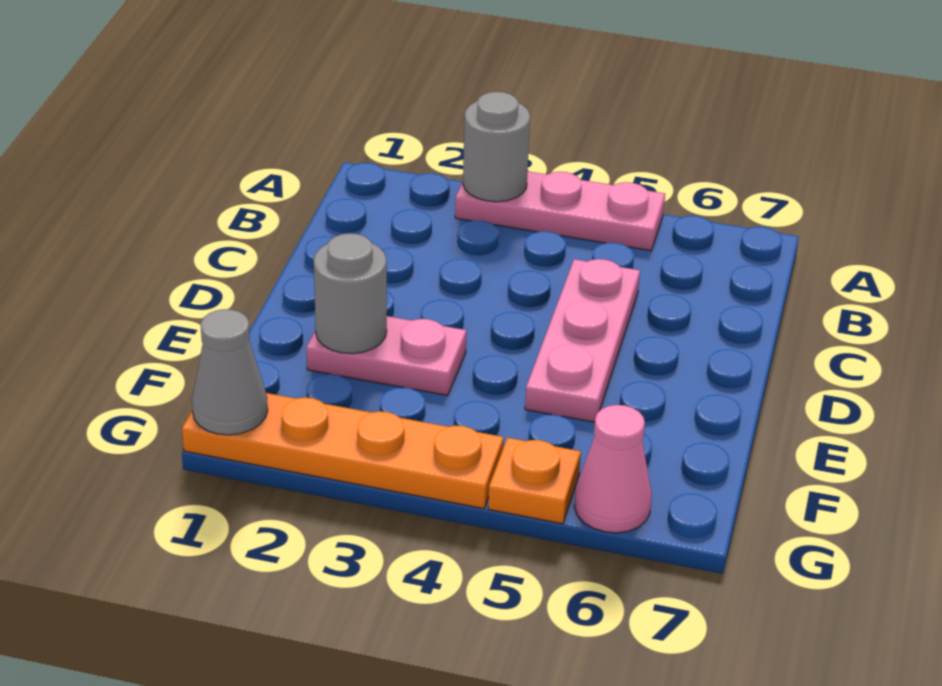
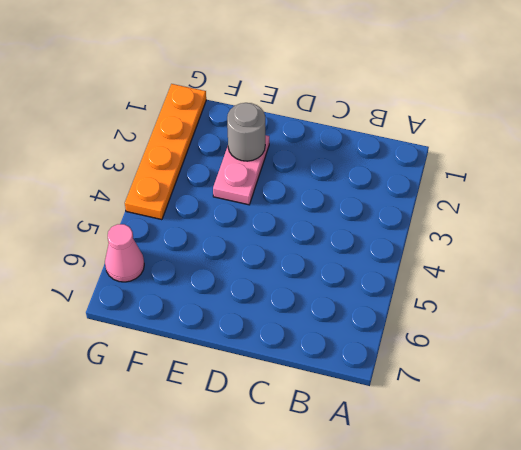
none -> pink plate A3:A5 level 1
none -> pink plate C5:E5 level 1

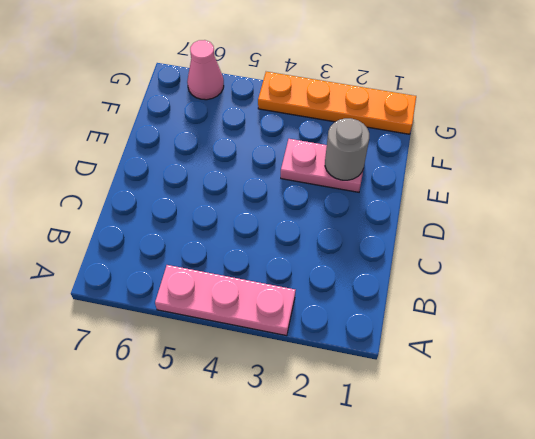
none -> pink plate C5:E5 level 1
none -> orange plate G5 level 1

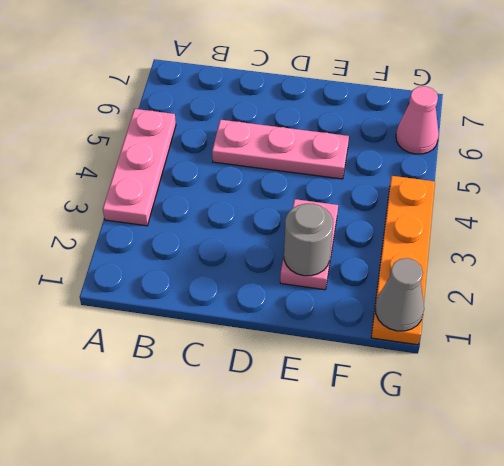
none -> orange plate G5 level 1
none -> grey round brick A3 level 2

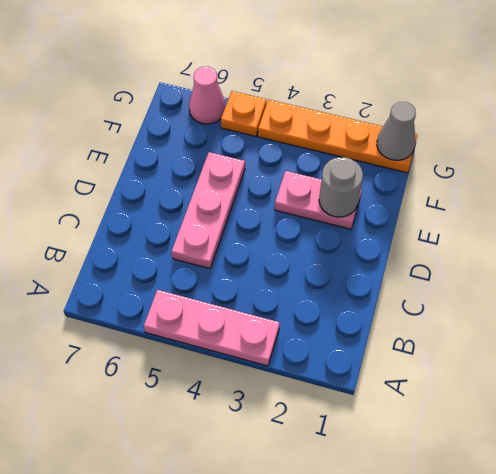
none -> grey round brick A3 level 2

